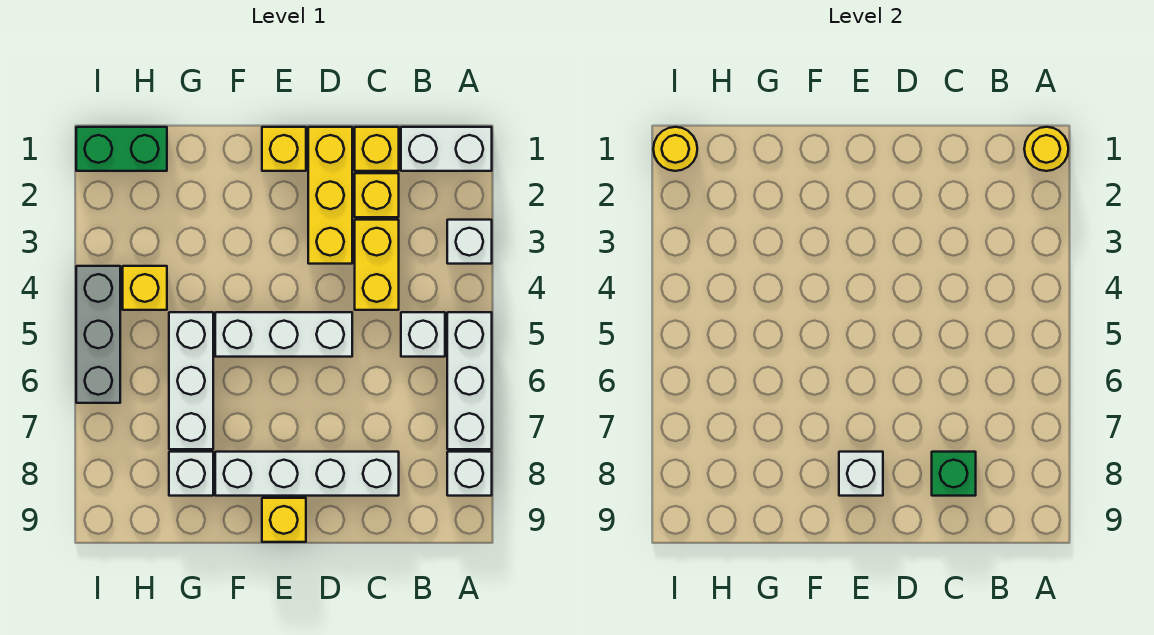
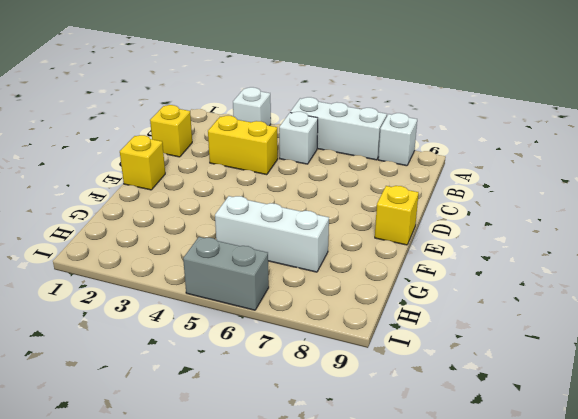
grey brick I5:I6 level 1 -> grey brick I4:I6 level 1
none -> white brick A1:B1 level 1
none -> yellow brick C2 level 1
none -> white brick C8:F8 level 1

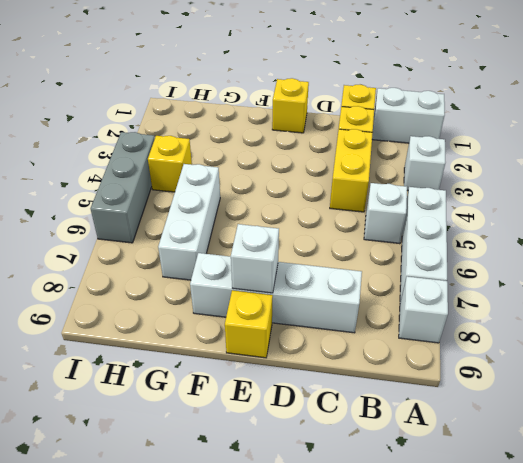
none -> yellow brick D1:D3 level 1
none -> white brick D5:F5 level 1
none -> white brick G8 level 1

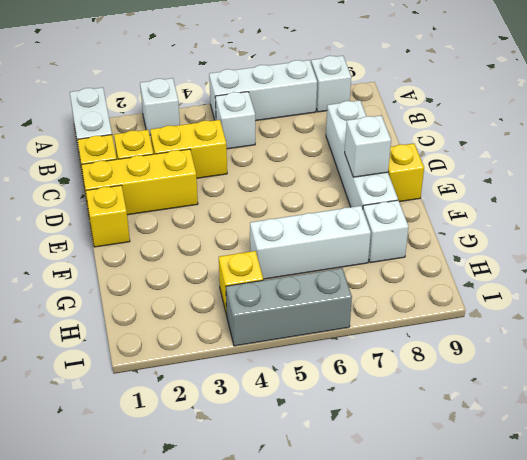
none -> white brick D5:F5 level 1
none -> green brick H1:I1 level 1
none -> yellow round brick A1 level 2

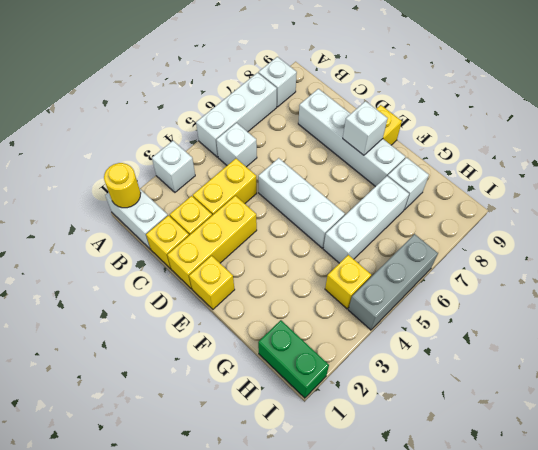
none -> green brick C8 level 2
none -> yellow round brick I1 level 2

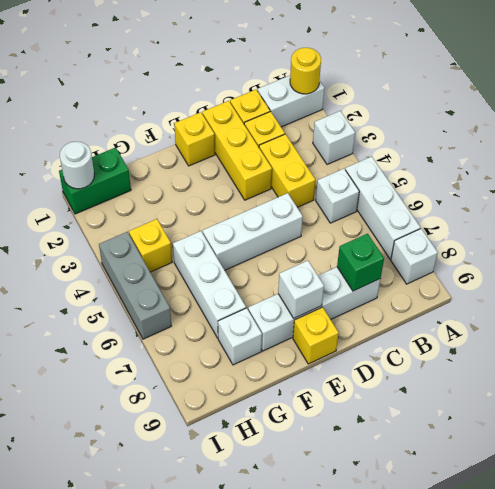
white round brick I1 level 2 -> yellow round brick I1 level 2

